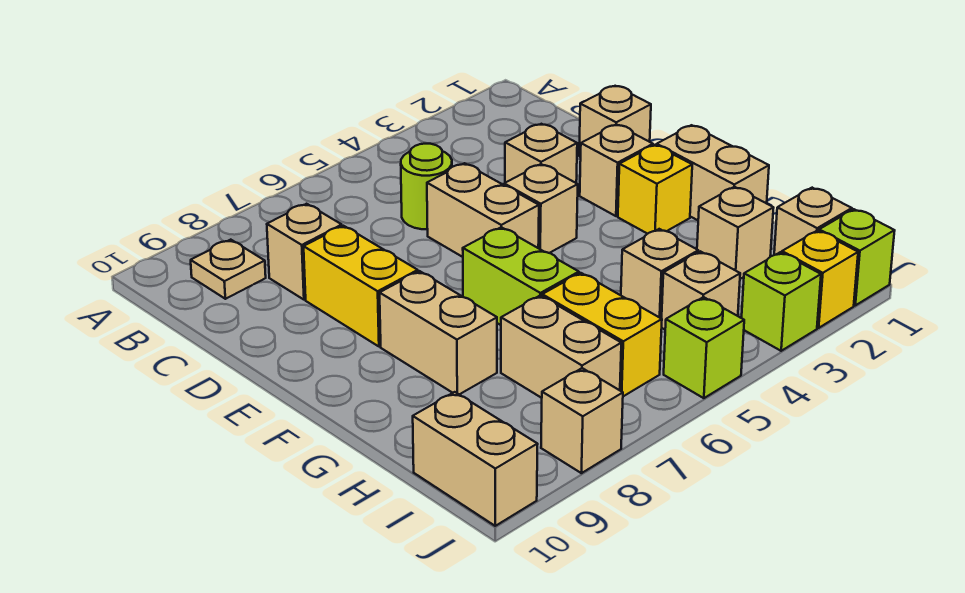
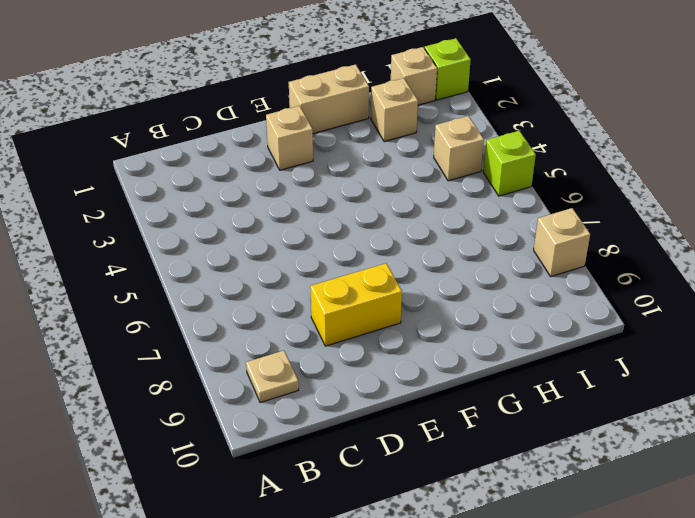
none -> lime round brick C5 level 1
none -> tan brick C8 level 1
none -> tan brick D1 level 1

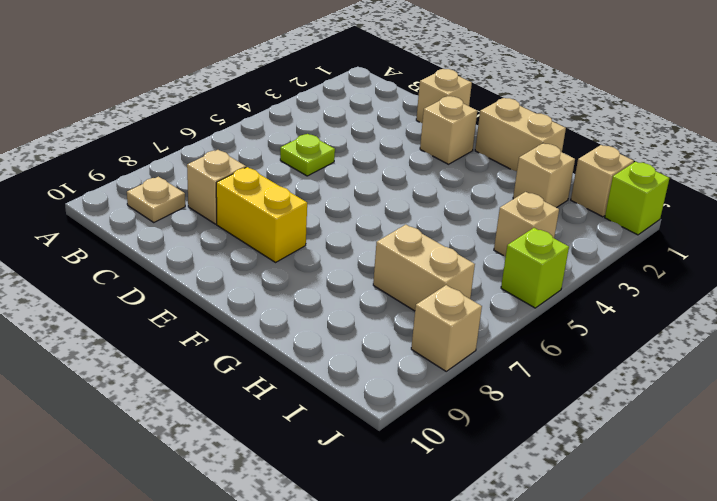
lime plate C5 level 1 -> lime round brick C5 level 1
none -> tan brick D3 level 1
none -> tan brick D5:E5 level 1
none -> tan brick E4 level 1

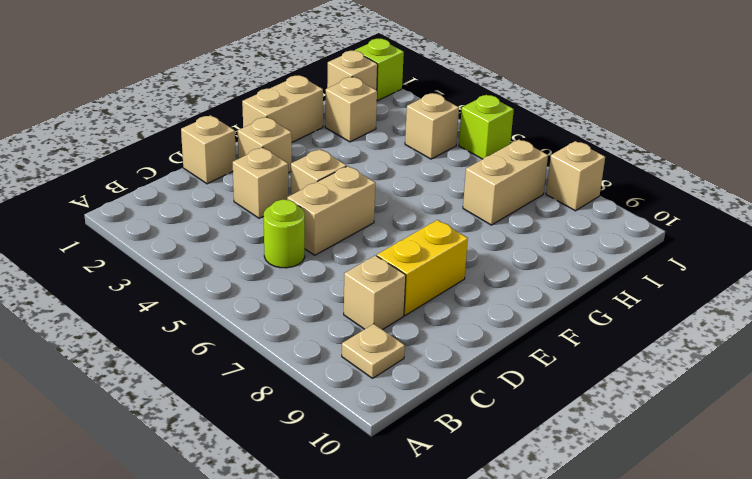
none -> yellow brick F2 level 1
none -> lime brick F6:G6 level 1
none -> tan brick F8:G8 level 1

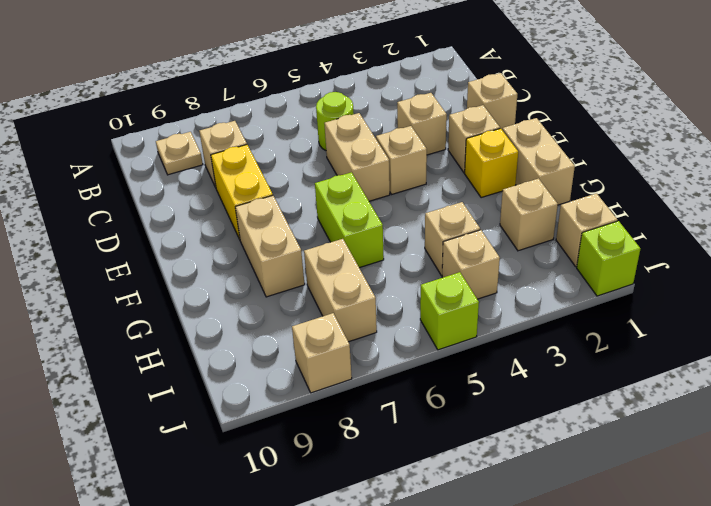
none -> yellow brick H6:I6 level 1
none -> tan brick I10:J10 level 1
none -> yellow brick J2 level 1

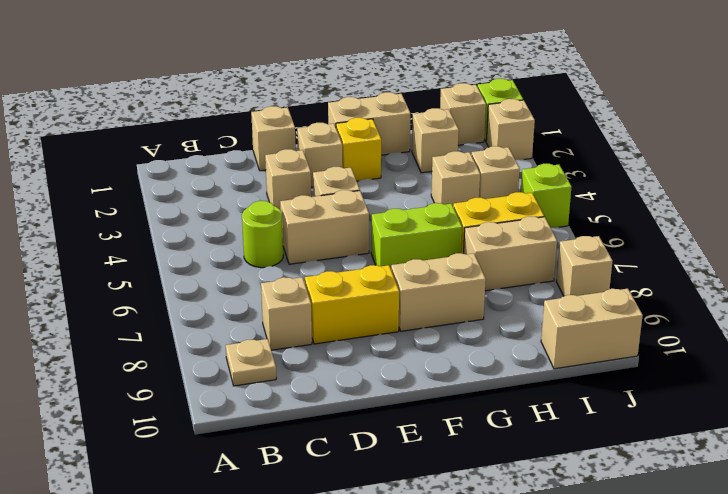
tan brick J2 level 1 -> yellow brick J2 level 1
none -> lime brick J3 level 1

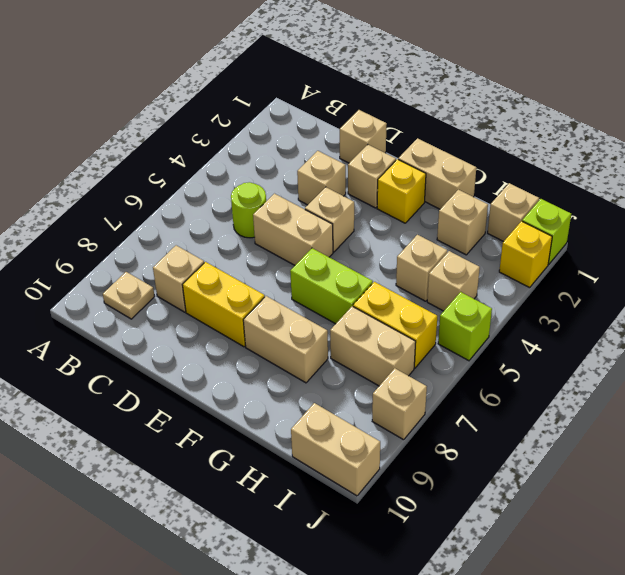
none -> lime brick J3 level 1

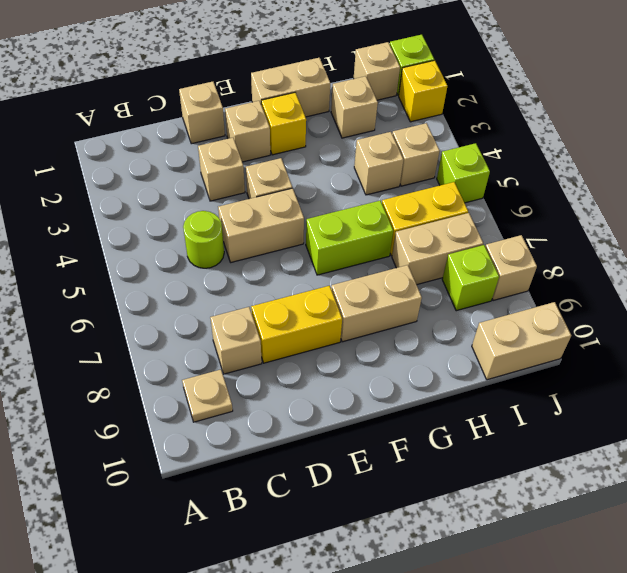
lime brick I8 level 1 -> lime brick J3 level 1

